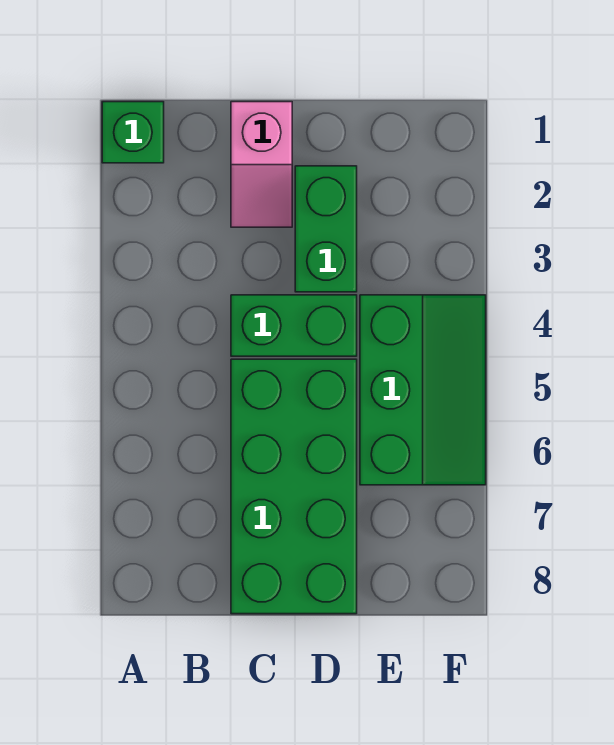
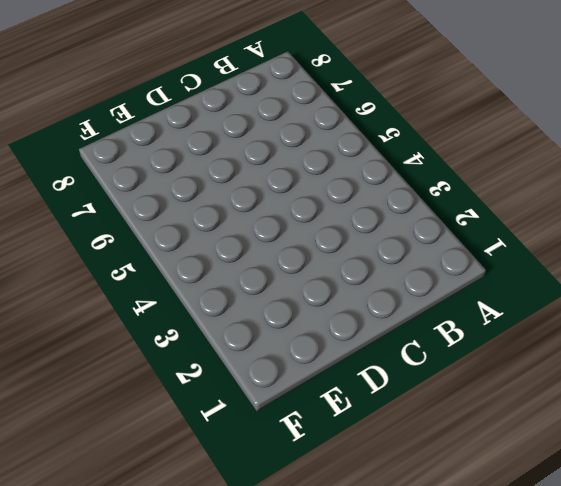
none -> green brick A1 level 1
none -> pink slope C1:C2 level 1 top 1

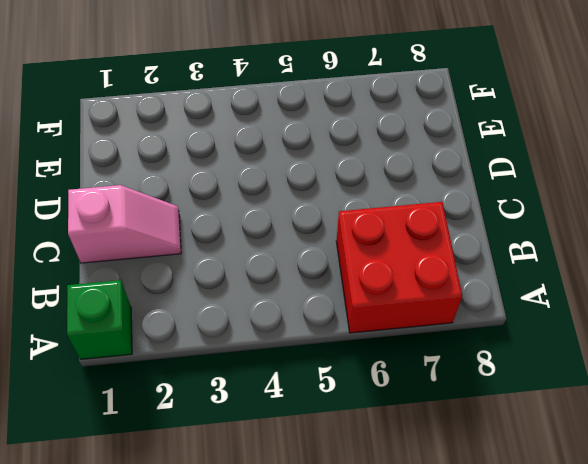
red brick A6:B7 level 1 -> none
none -> green brick C4:D4 level 1
none -> green brick C5:D8 level 1

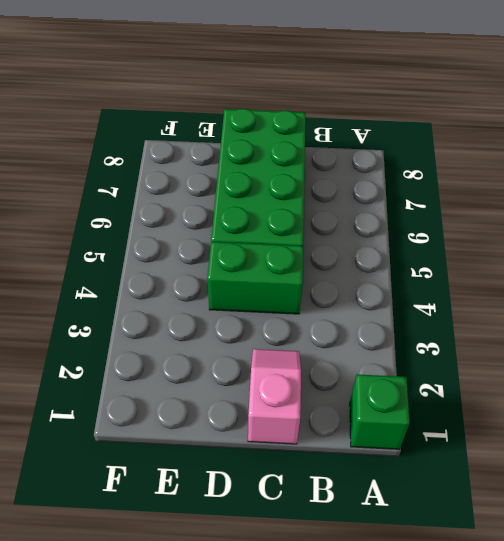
none -> green brick D2:D3 level 1
none -> green slope E4:F6 level 1 top E

